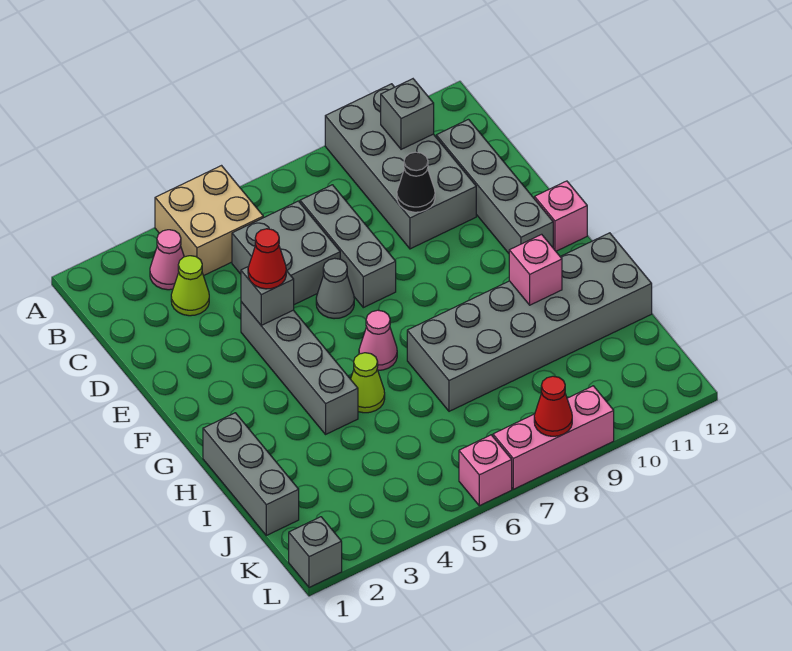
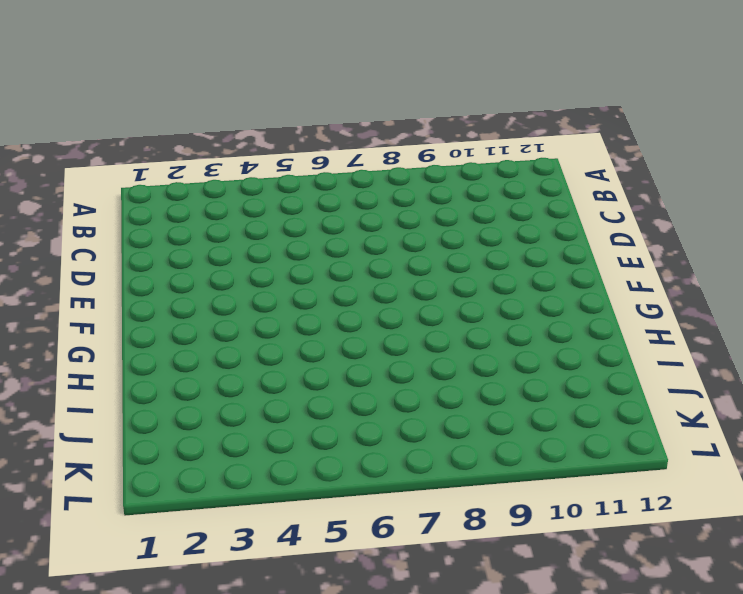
none -> tan brick A4:B5 level 1
none -> grey brick A9:D10 level 1
none -> pink cone B3 level 1

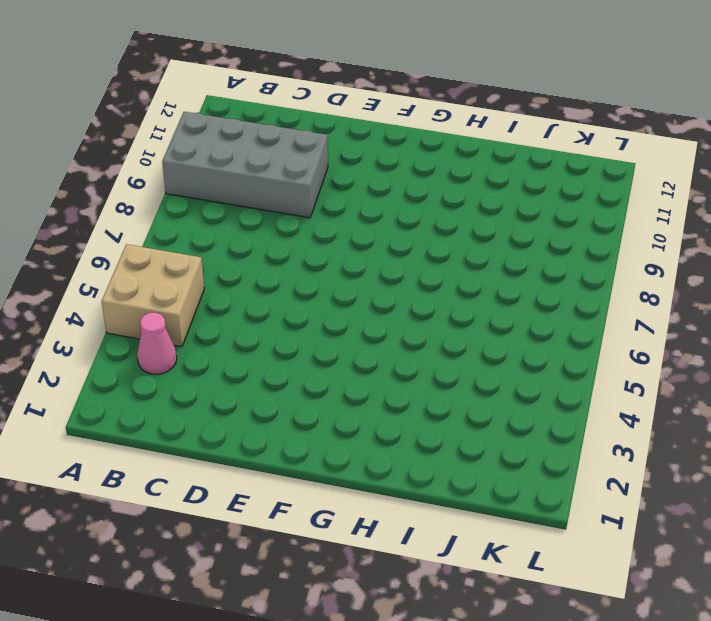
none -> lime cone C3 level 1
none -> grey brick C5:D6 level 1
none -> grey brick C7:E7 level 1

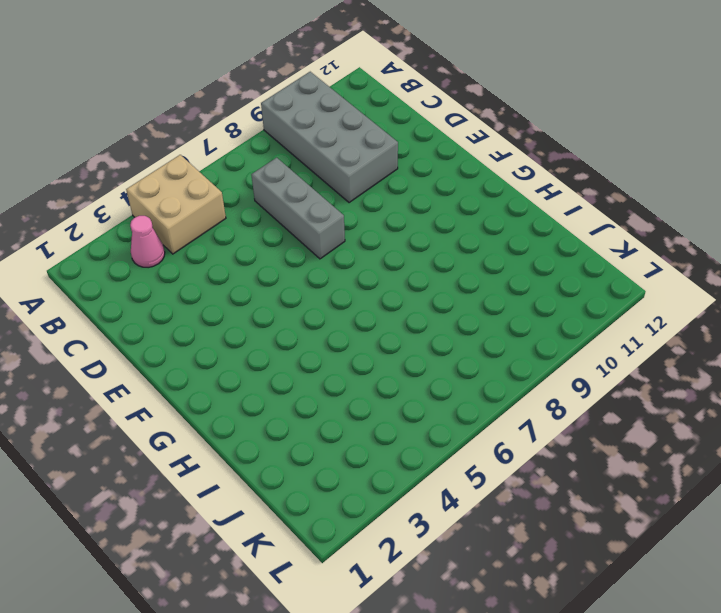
none -> lime cone C3 level 1
none -> grey brick C5:D6 level 1
none -> grey brick C11:F11 level 1

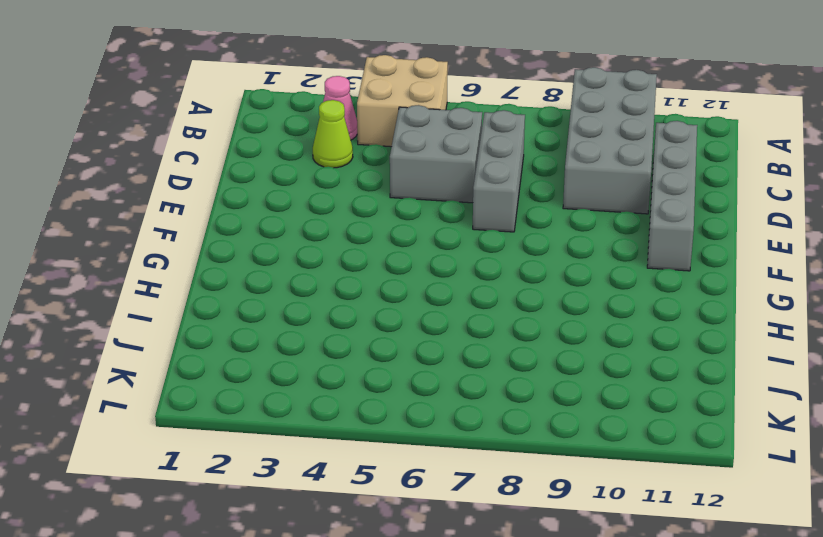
none -> grey brick E4:H4 level 1
none -> grey cone E6 level 1
none -> pink brick F12 level 1

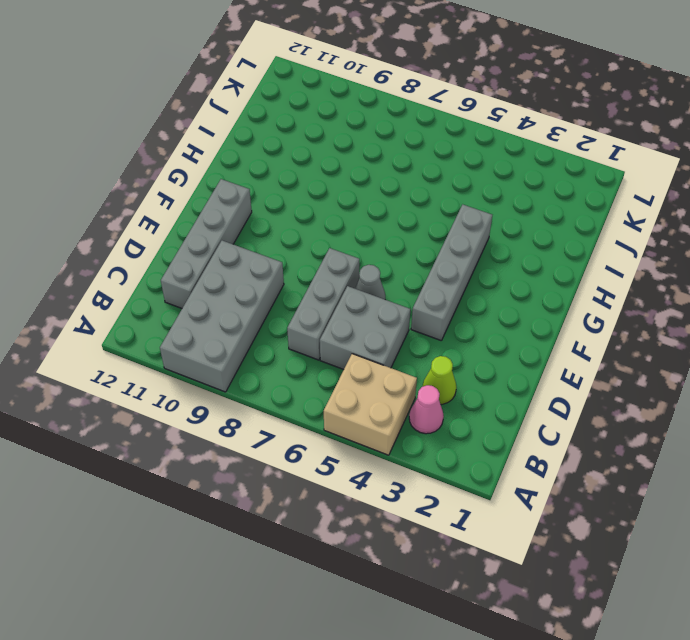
none -> pink brick F12 level 1
none -> pink cone G6 level 1
none -> grey brick H1:J1 level 1

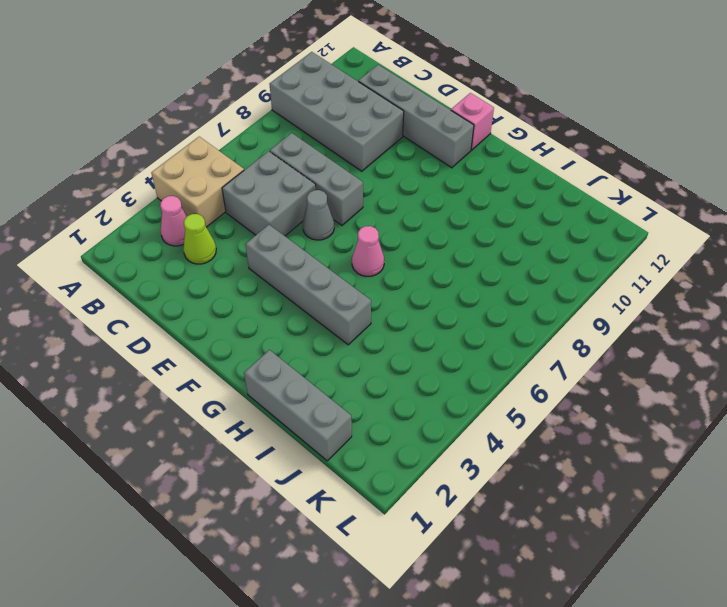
none -> lime cone H5 level 1
none -> grey brick H7:I12 level 1
none -> grey brick L1 level 1

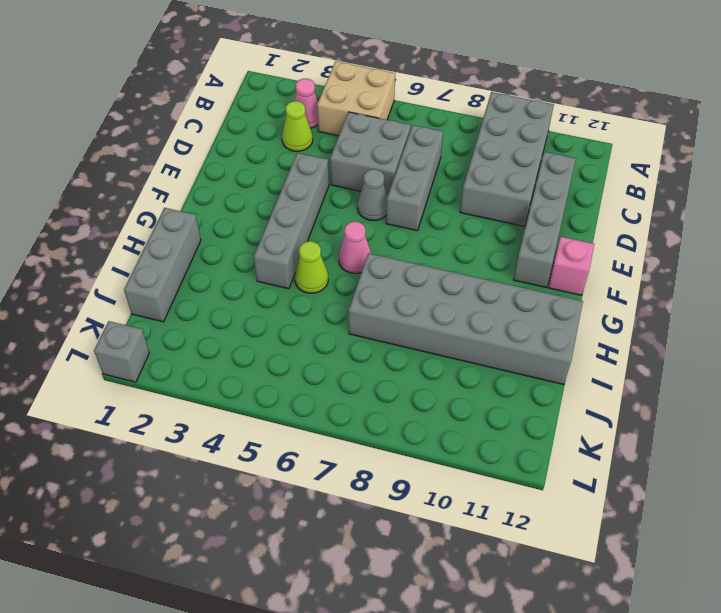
none -> pink brick L6 level 1
none -> pink brick L7:L9 level 1
none -> grey brick B10 level 2

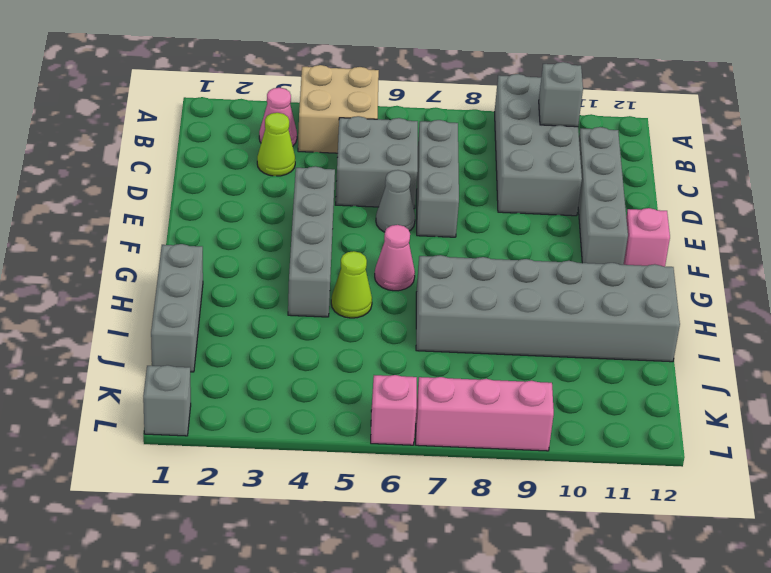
none -> black cone D9 level 2
none -> grey brick E4 level 2
none -> pink brick H10 level 2

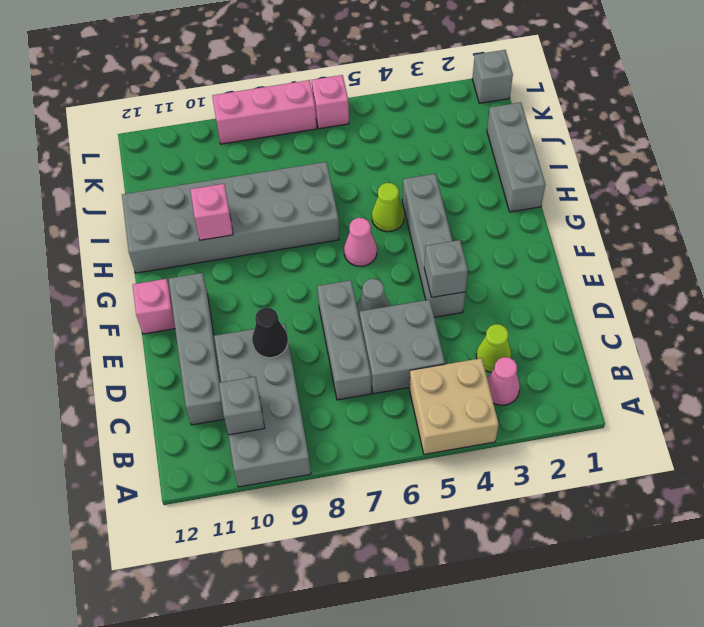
none -> red cone L8 level 2
none -> red cone E4 level 3

